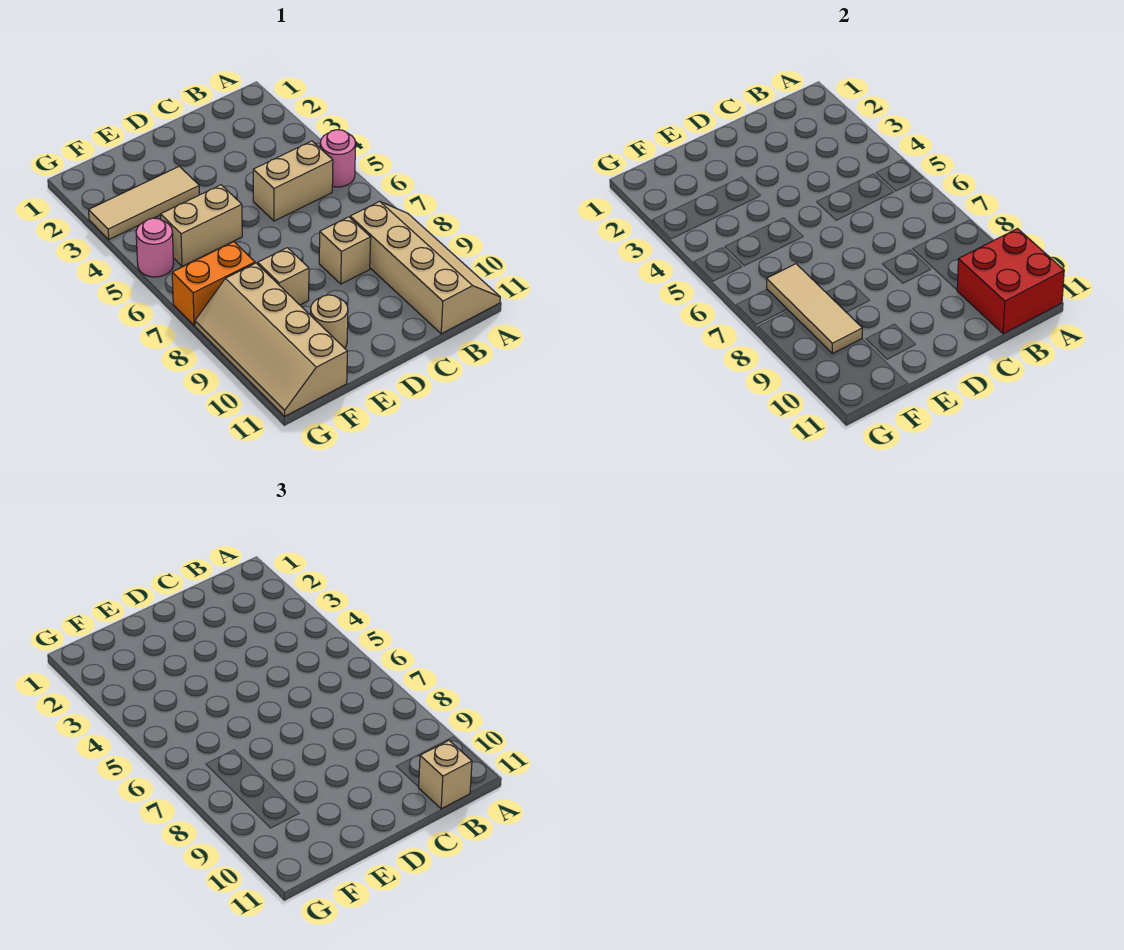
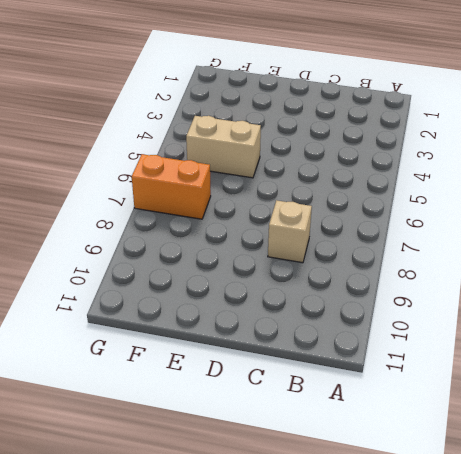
none -> pink round brick A5 level 1
none -> tan slope A8:B11 level 1 top B
none -> tan brick B5:C5 level 1

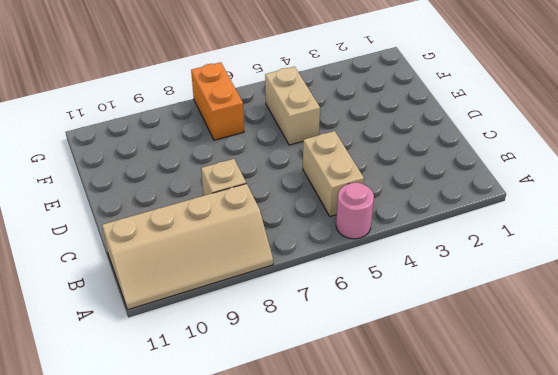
none -> tan tile E3:G3 level 1
none -> tan brick E8 level 1
none -> tan round brick E10 level 1

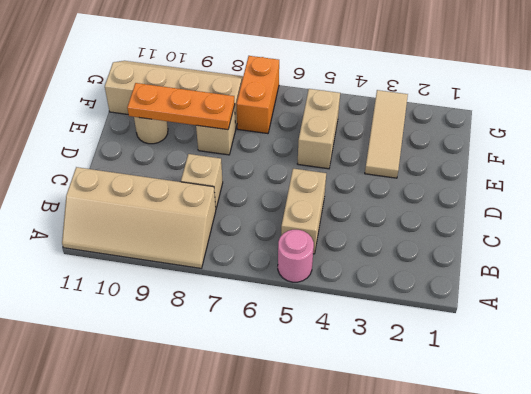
orange plate E8:E10 level 2 -> none
none -> pink round brick G5 level 1
none -> red brick A10:B11 level 2
none -> tan tile F7:F9 level 2

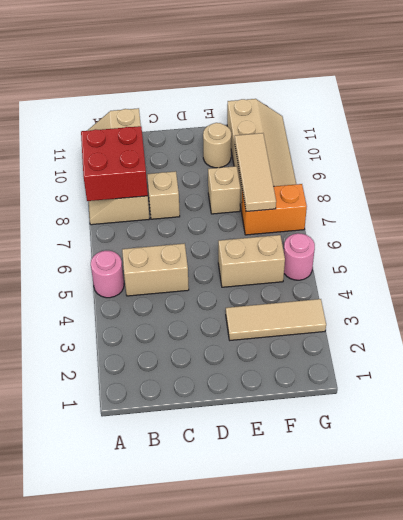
red brick A8:B9 level 2 -> red brick A10:B11 level 2
none -> tan brick B11 level 3

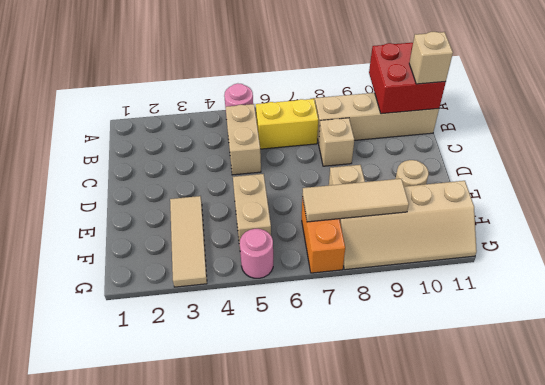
yellow brick B6:B7 level 1 -> none

